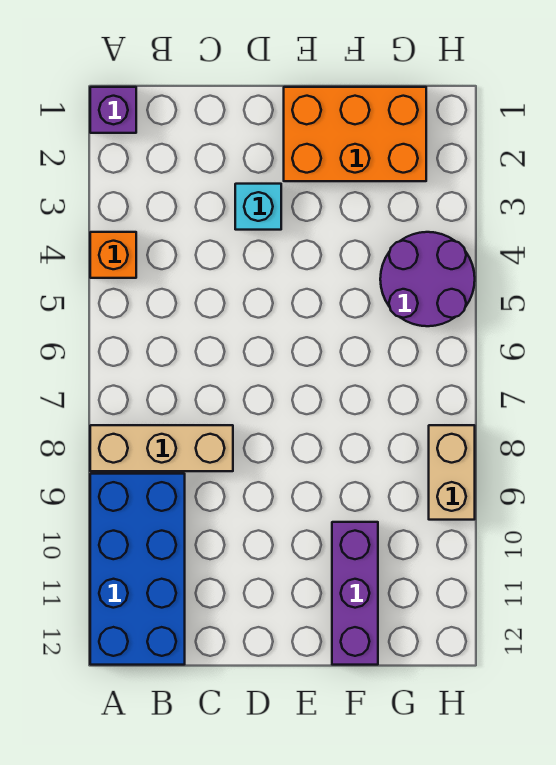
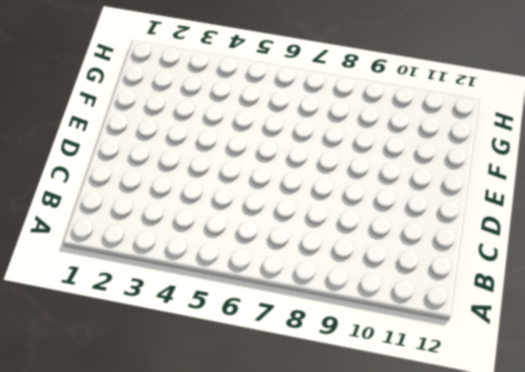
none -> purple brick A1 level 1
none -> orange brick A4 level 1

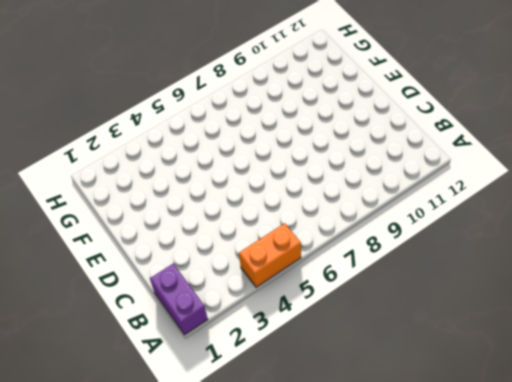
purple brick A1:B1 level 1 -> purple brick A1 level 1
orange brick A4:A5 level 1 -> orange brick A4 level 1
none -> tan brick A8:C8 level 1
none -> blue brick A9:B12 level 1

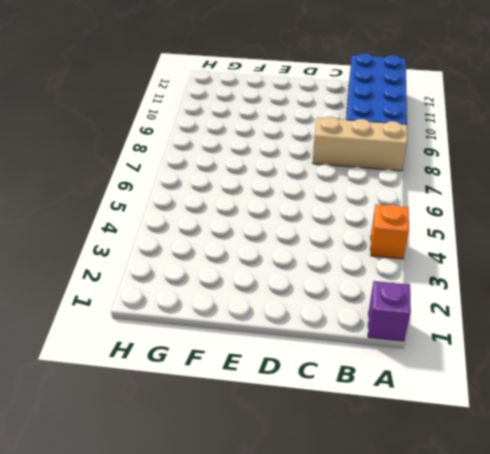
none -> cyan brick D3 level 1
none -> orange brick E1:G2 level 1

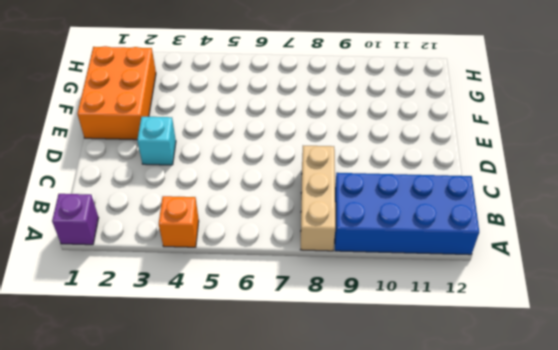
none -> purple brick F10:F12 level 1
none -> purple round brick G4:H5 level 1

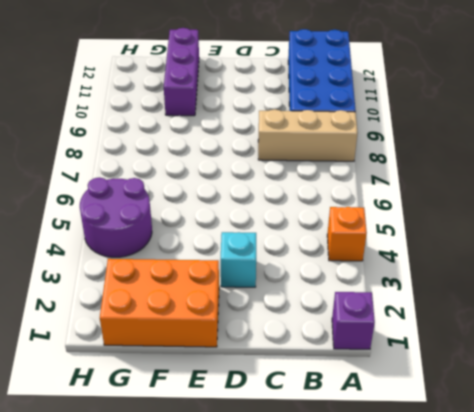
none -> tan brick H8:H9 level 1

